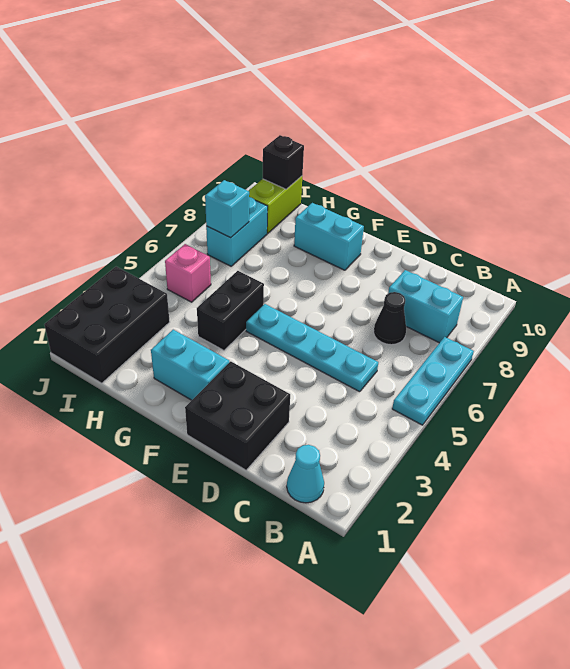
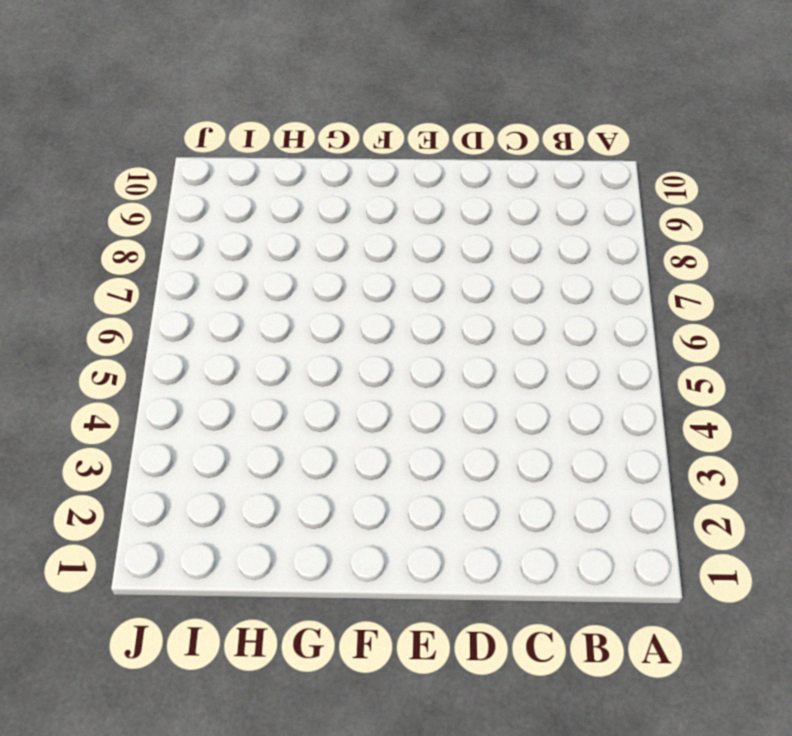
none -> cyan plate A5:A7 level 1
none -> cyan cone B1 level 1
none -> cyan brick B8:C8 level 1

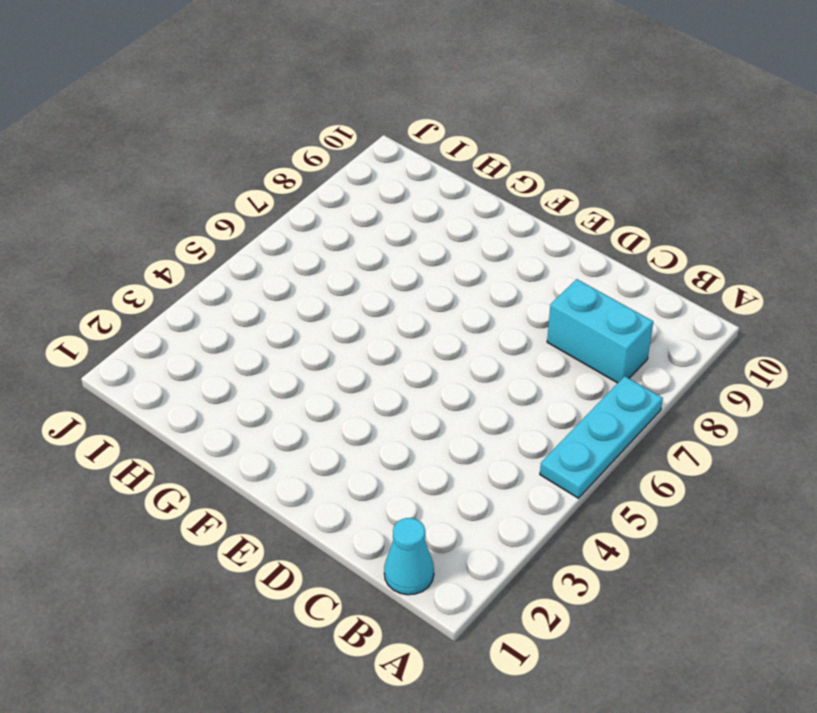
none -> cyan plate C5:F5 level 1
none -> black cone C7 level 1
none -> black brick D1:E2 level 1

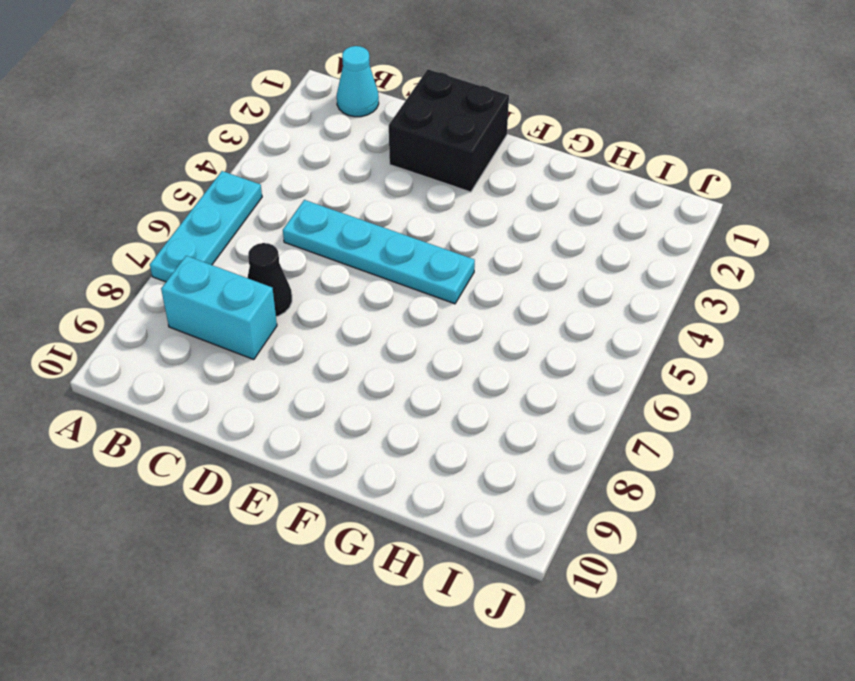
none -> cyan brick F2:G2 level 1
none -> cyan brick F9:G9 level 1
none -> black brick G4:G5 level 1

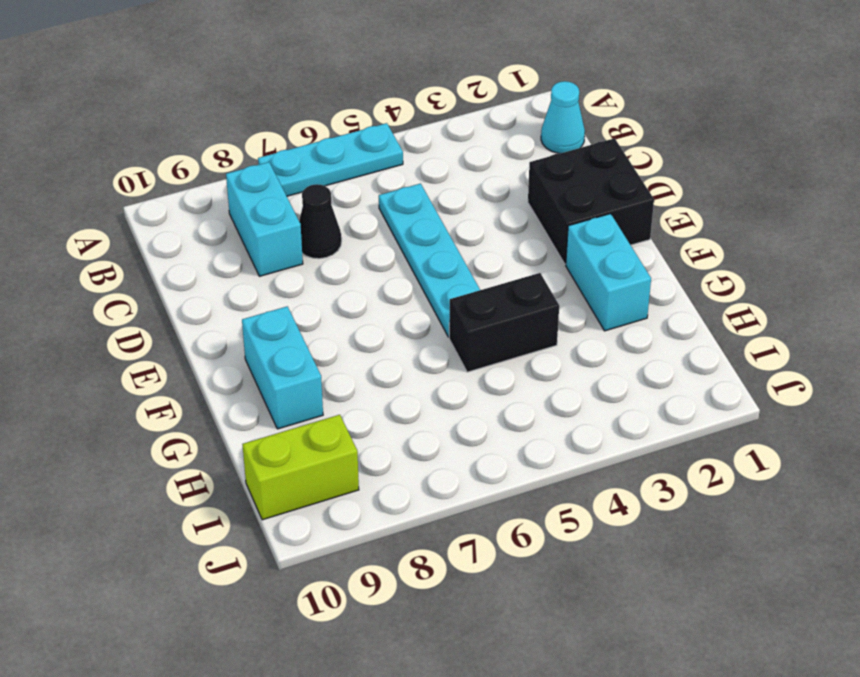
none -> black brick I1:J3 level 1
none -> pink brick I5 level 1
none -> cyan brick I7:I8 level 1

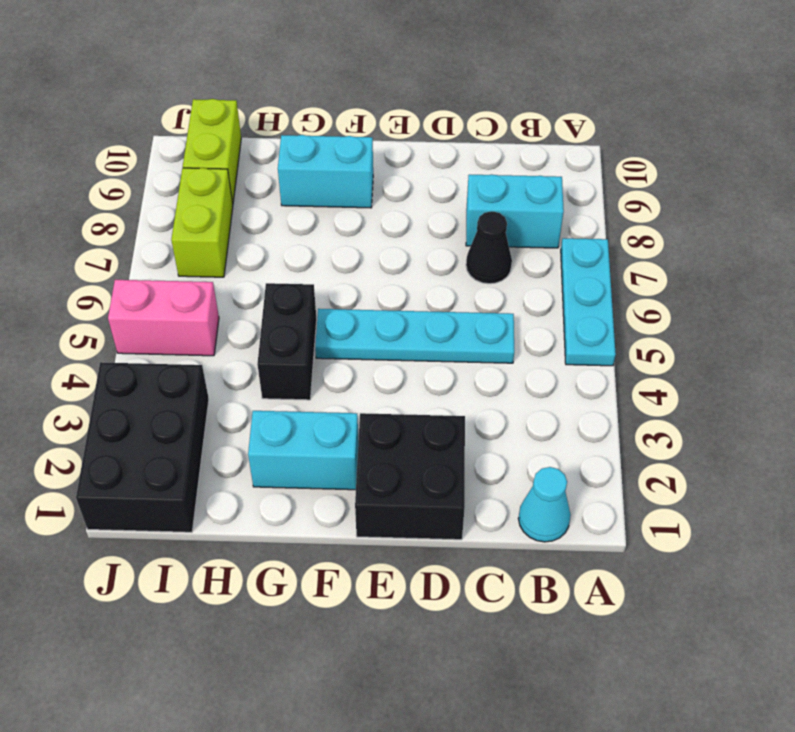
pink brick I5:J5 level 1 -> pink brick I5 level 1
lime brick I7:I8 level 1 -> cyan brick I7:I8 level 1
none -> cyan brick I7 level 2
none -> black brick I10 level 2

